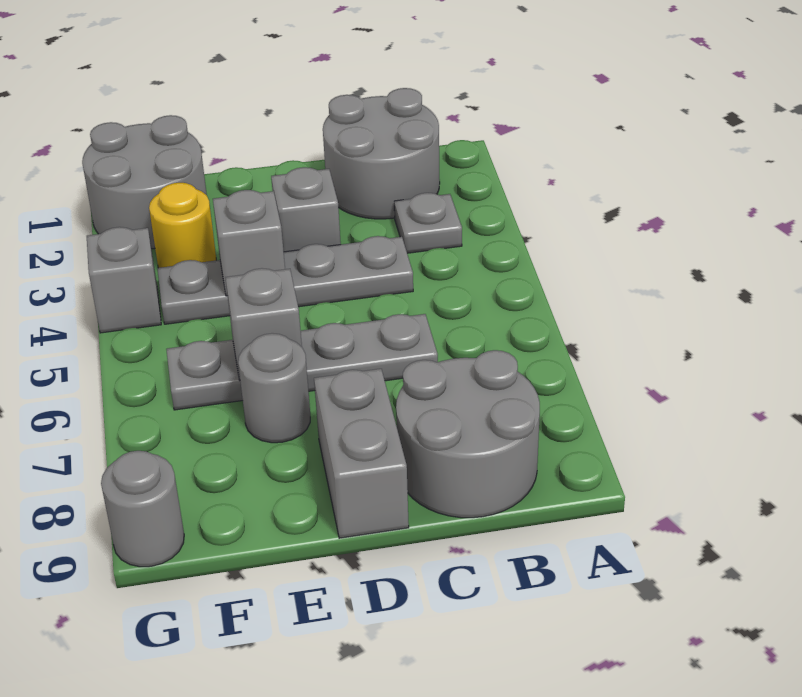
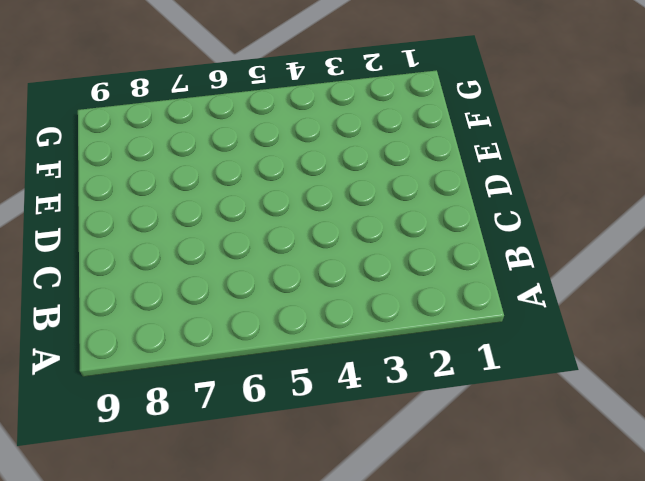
none -> grey round brick B1:C2 level 1
none -> grey plate B3 level 1
none -> grey round brick B8:C9 level 1

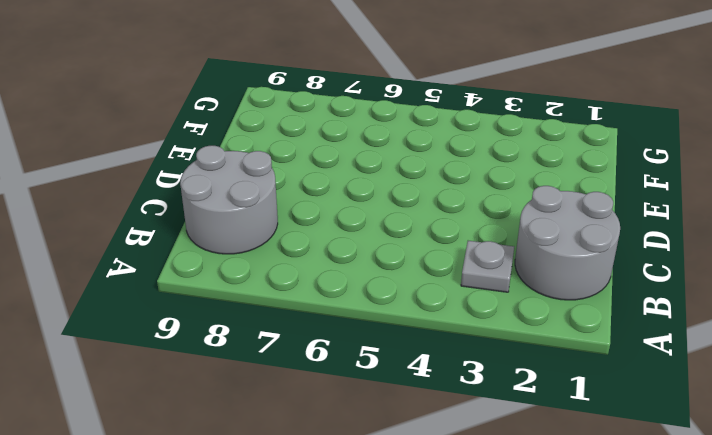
none -> grey plate C4:F4 level 1
none -> grey plate C6:F6 level 1
none -> grey brick D3 level 1

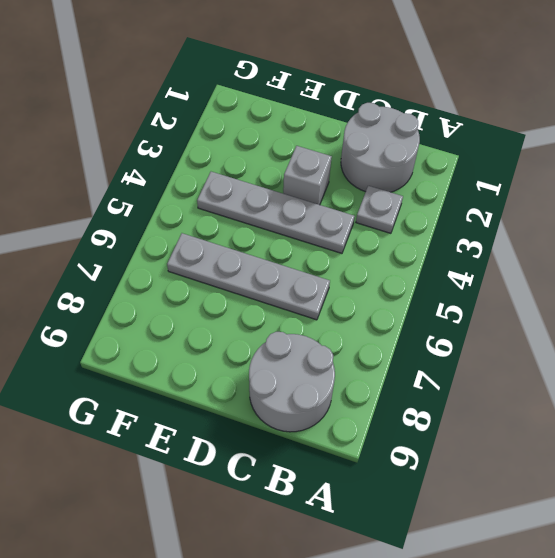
none -> grey brick D8:D9 level 1
none -> grey round brick E7 level 1
none -> grey round brick F1:G2 level 1

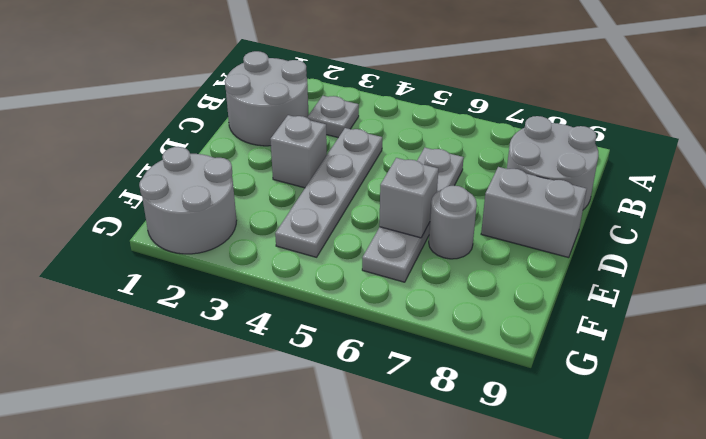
none -> yellow round brick F3 level 1
none -> grey brick G4 level 1
none -> grey round brick G9 level 1

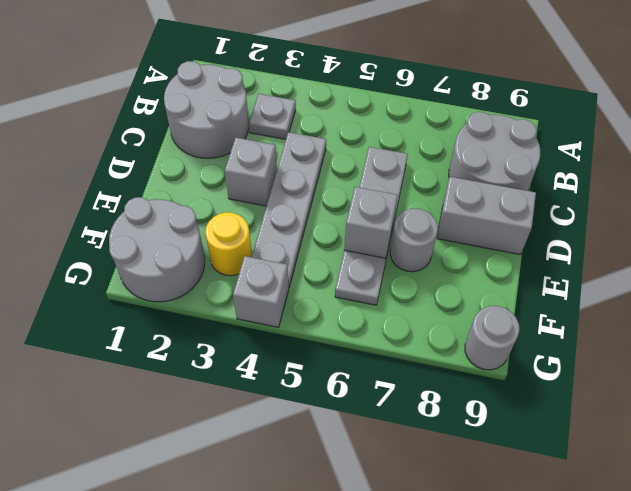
none -> grey brick E4 level 2

